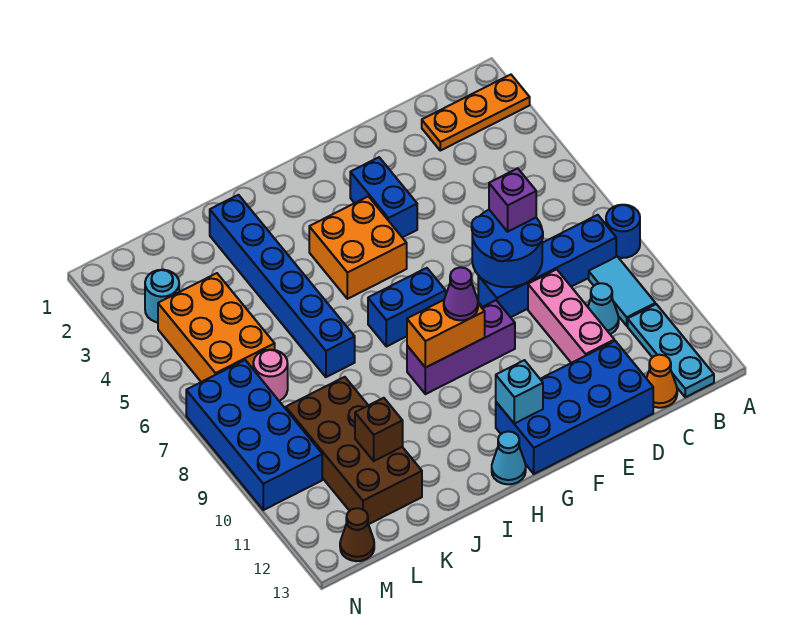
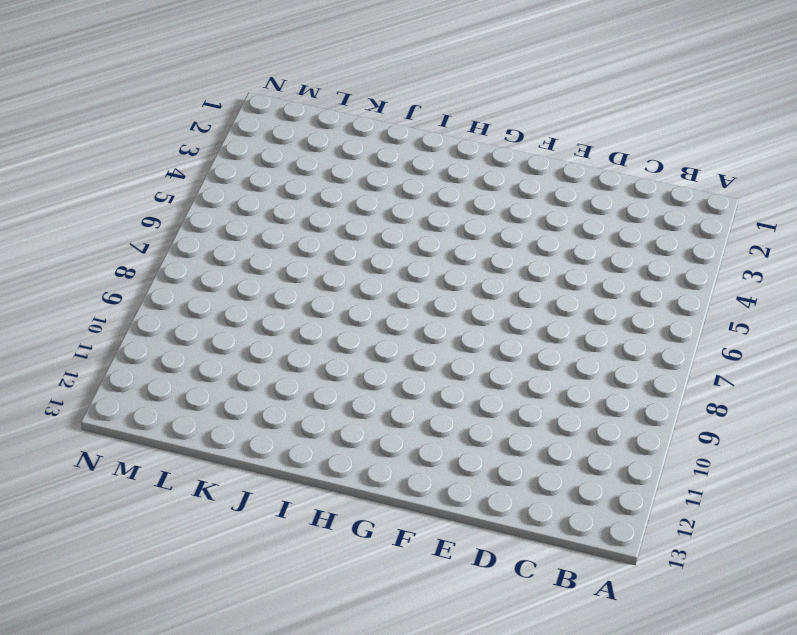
none -> orange plate A2:C2 level 1
none -> blue round brick A8 level 1
none -> blue brick B8:E8 level 1

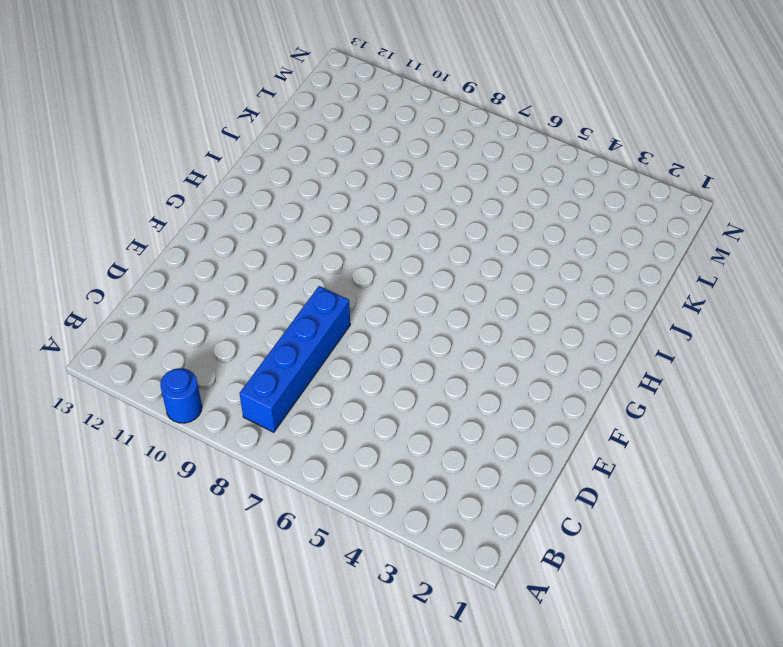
blue round brick A10 level 1 -> blue round brick A8 level 1
none -> orange plate A2:C2 level 1
none -> cyan tile B9:B10 level 1
none -> cyan plate B11:B13 level 1

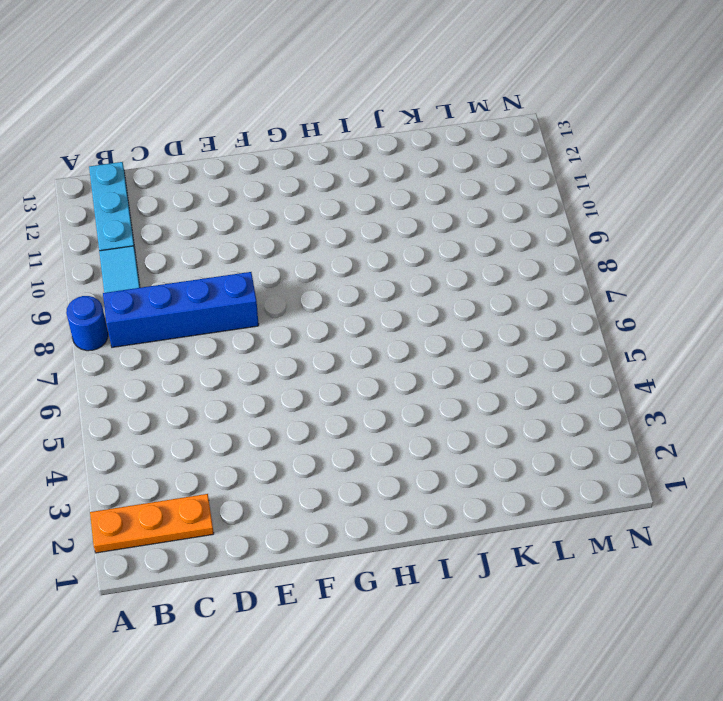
none -> cyan cone C10 level 1
none -> orange cone C13 level 1
none -> pink brick D9:D11 level 1

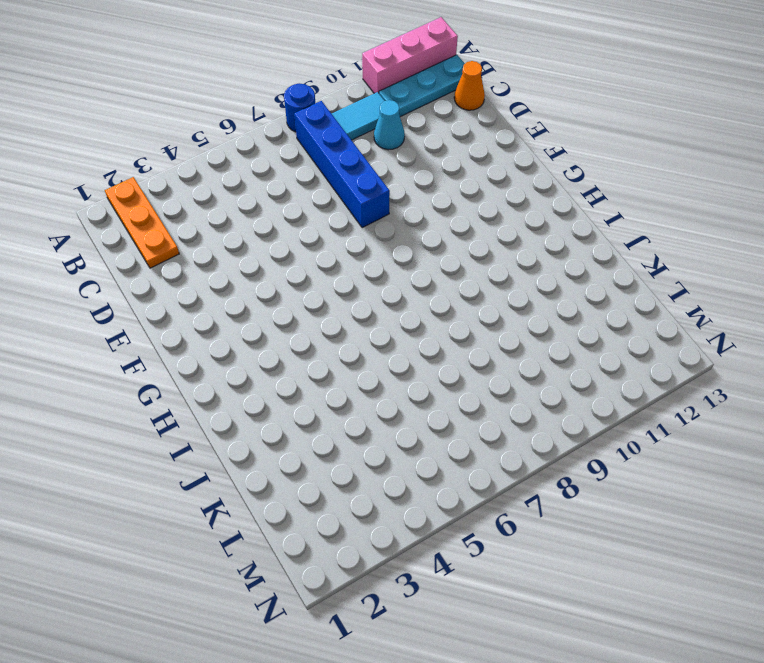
pink brick A11:A13 level 1 -> pink brick D9:D11 level 1
none -> blue brick D12:G13 level 1
none -> blue brick F3:F4 level 1
none -> purple brick F9:H9 level 1

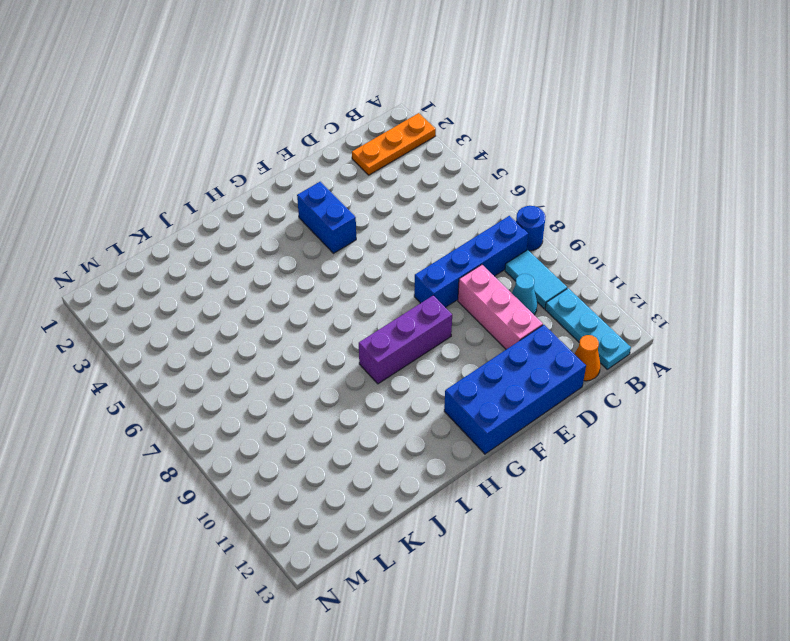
none -> orange brick G4:H5 level 1
none -> blue brick G7:H7 level 1
none -> cyan cone H13 level 1

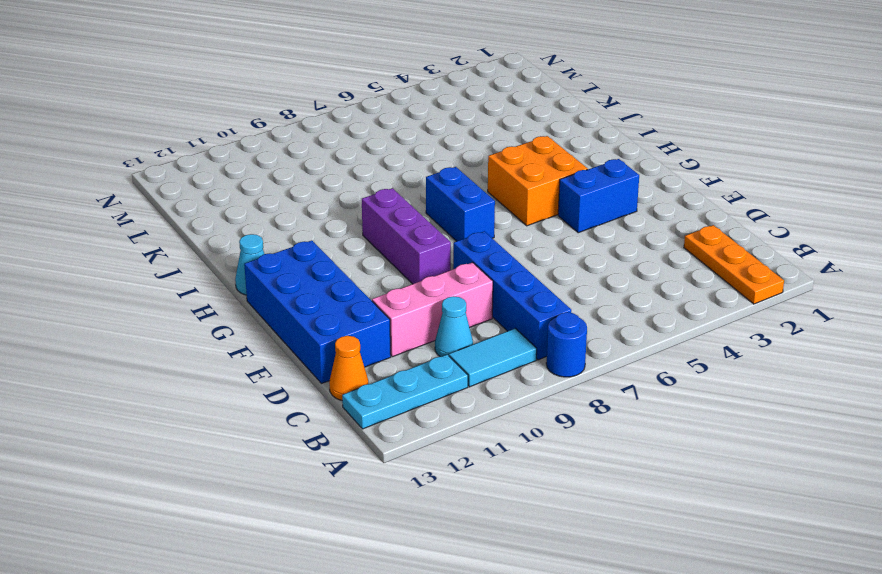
none -> blue brick J2:J7 level 1
none -> brown brick K9:L12 level 1
none -> orange brick L4:M6 level 1

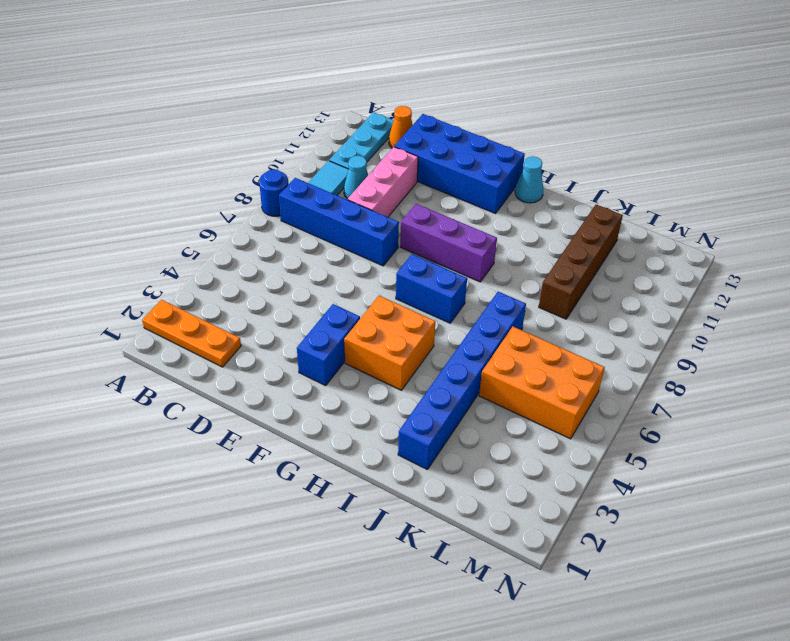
orange brick K5:M6 level 1 -> orange brick L4:M6 level 1
brown brick K9:K12 level 1 -> brown brick K9:L12 level 1
none -> pink round brick L7 level 1
none -> cyan round brick M3 level 1
none -> blue brick M7:N10 level 1

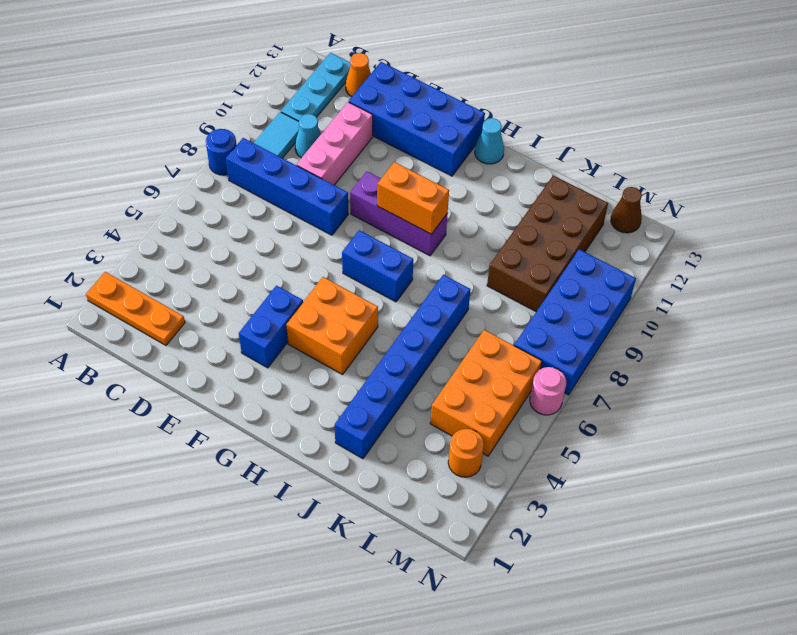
orange round brick M3 level 1 -> cyan round brick M3 level 1
pink round brick N6 level 1 -> pink round brick L7 level 1
none -> blue round brick D7:E8 level 2
none -> cyan brick G12 level 2
none -> brown brick K11 level 2

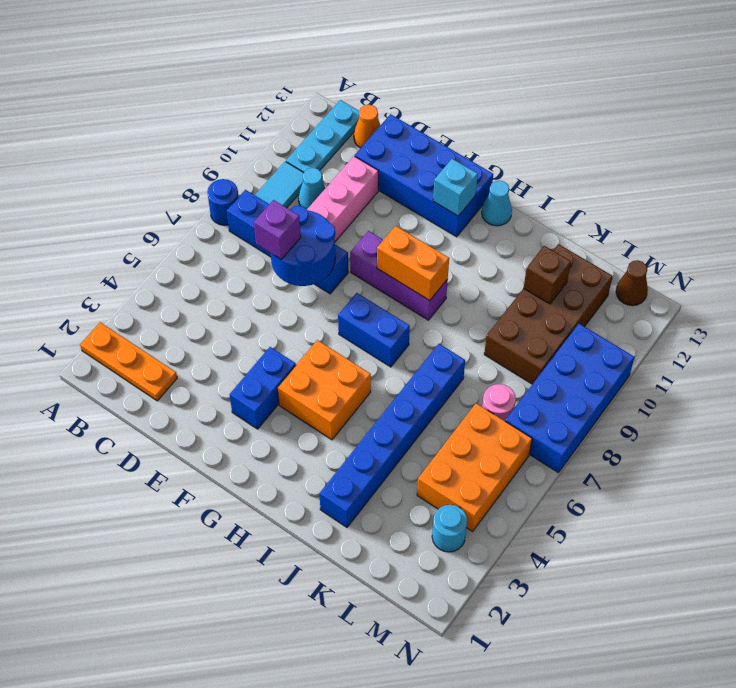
none -> purple cone G9 level 3

